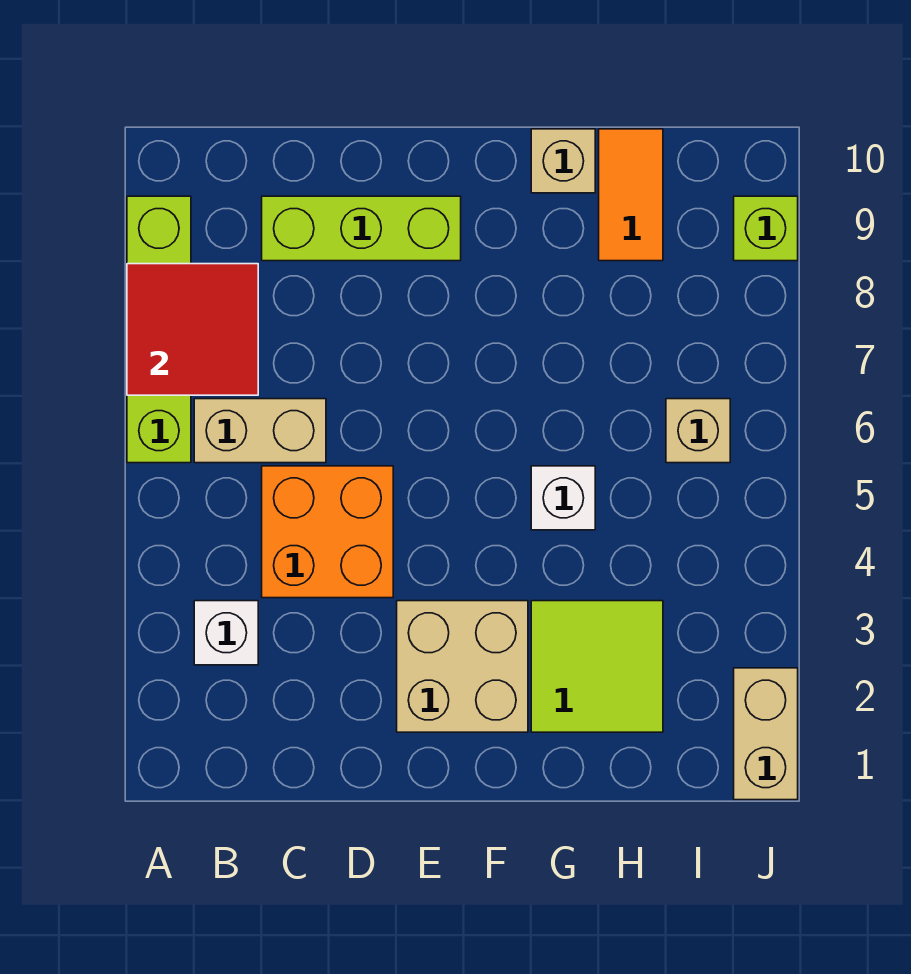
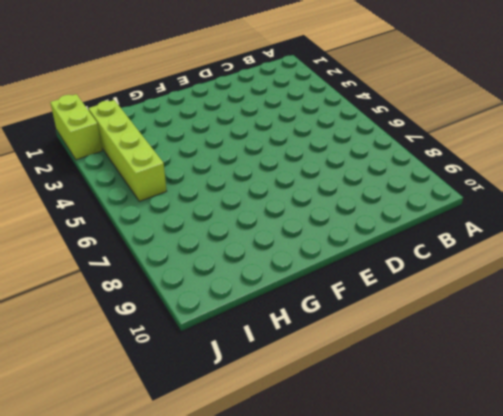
lime brick I2:I5 level 1 -> lime brick A6:A9 level 1
lime brick J1:J2 level 1 -> tan brick J1:J2 level 1
none -> white brick B3 level 1
none -> tan brick B6:C6 level 1
none -> orange brick C4:D5 level 1

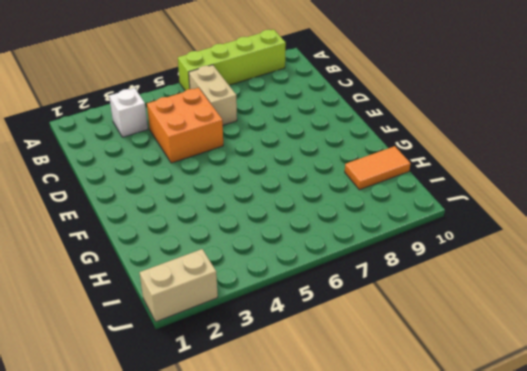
none -> lime brick C9:E9 level 1
none -> tan brick E2:F3 level 1
none -> lime tile G2:H3 level 1

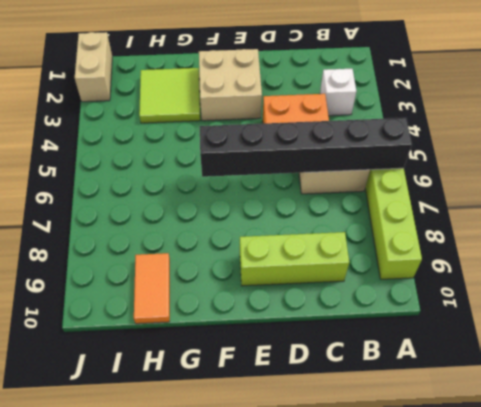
black brick A6:F6 level 2 -> none
none -> white brick G5 level 1
none -> tan brick G10 level 1
none -> tan brick I6 level 1

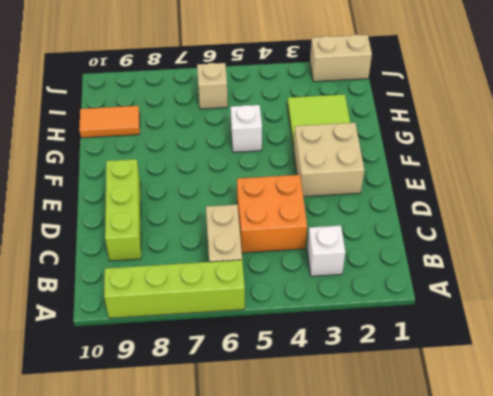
none -> tan brick G10 level 1
none -> lime brick J9 level 1
none -> red tile A7:B8 level 2

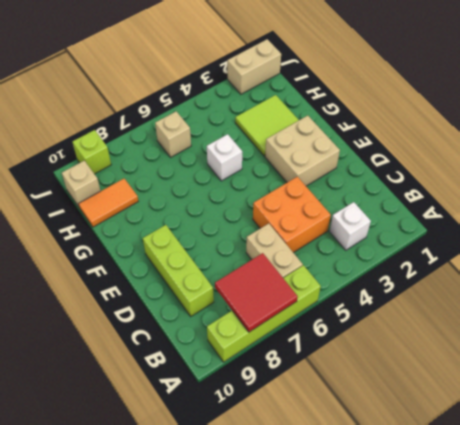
tan brick I10 level 1 -> tan brick G10 level 1

